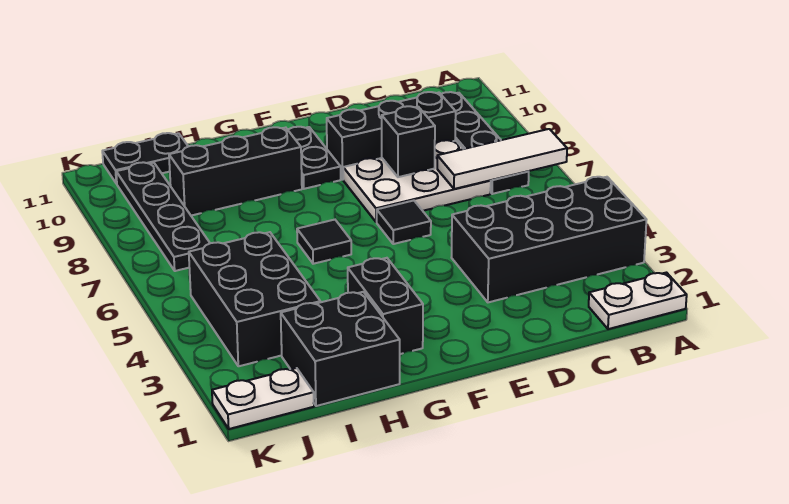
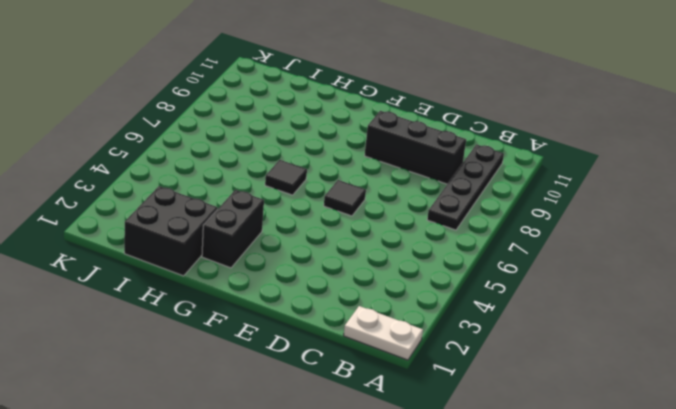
none -> black brick A3:D4 level 1
none -> white plate C7:E8 level 1
none -> black plate F9:F10 level 1

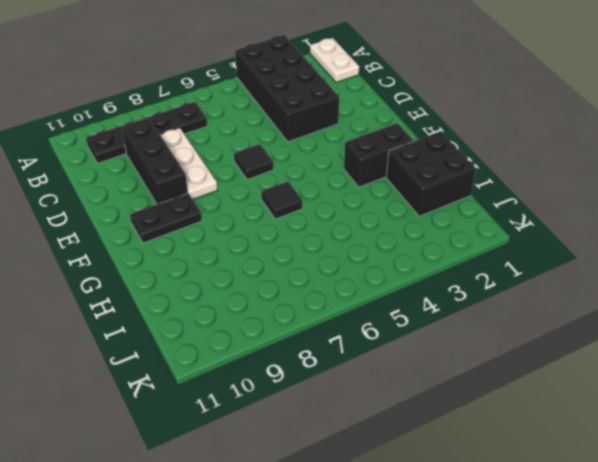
white plate C8:E8 level 1 -> white plate C7:E8 level 1
none -> black brick G9:I9 level 1
none -> black brick I3:J5 level 1
none -> black plate I11:J11 level 1

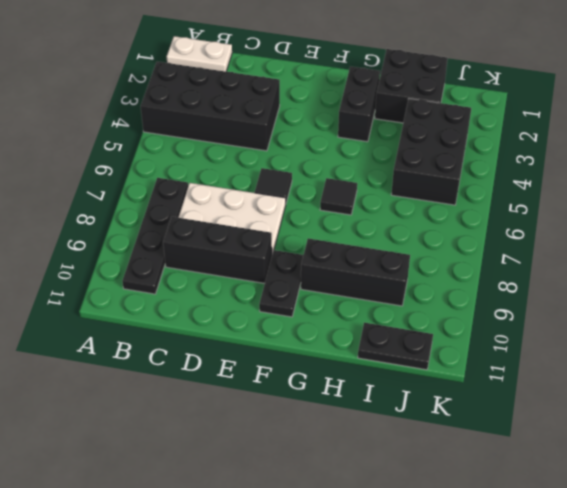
none -> white plate J1:K1 level 1
none -> black plate J7:J10 level 1
none -> white tile A7:C7 level 2

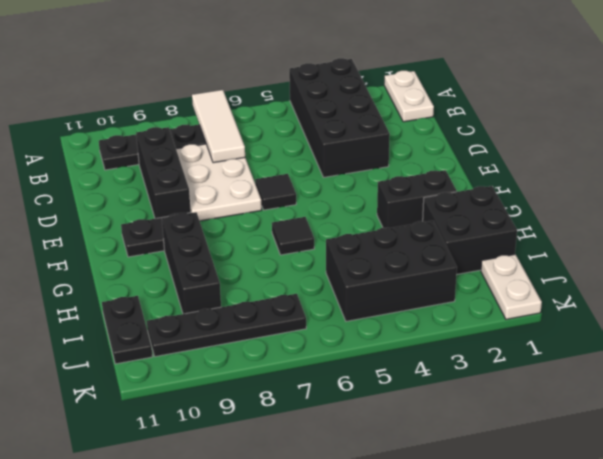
none -> black brick D8 level 2

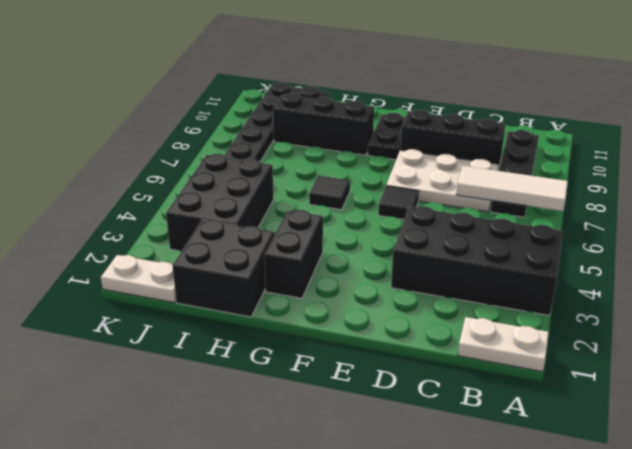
none -> black brick D8 level 2

